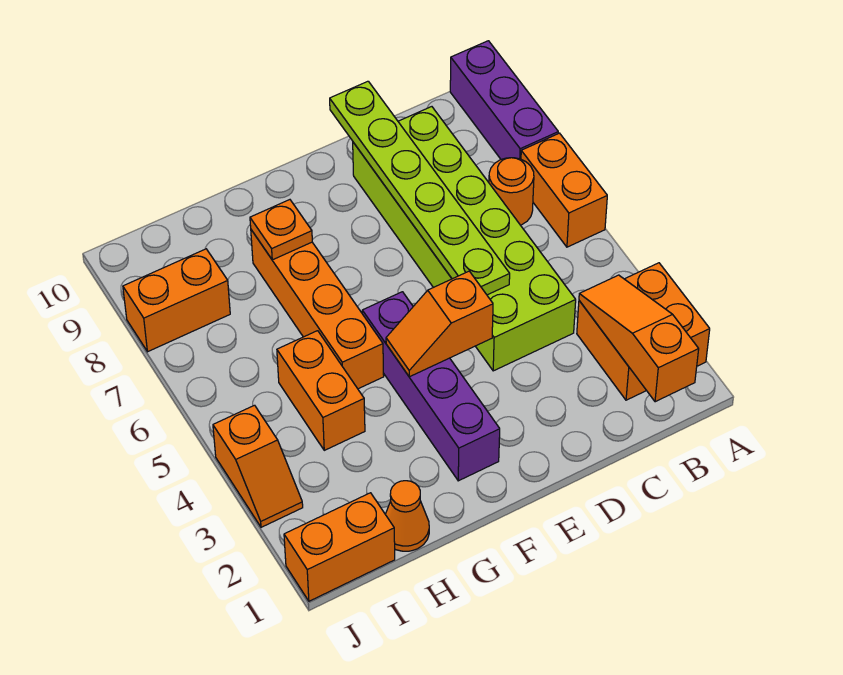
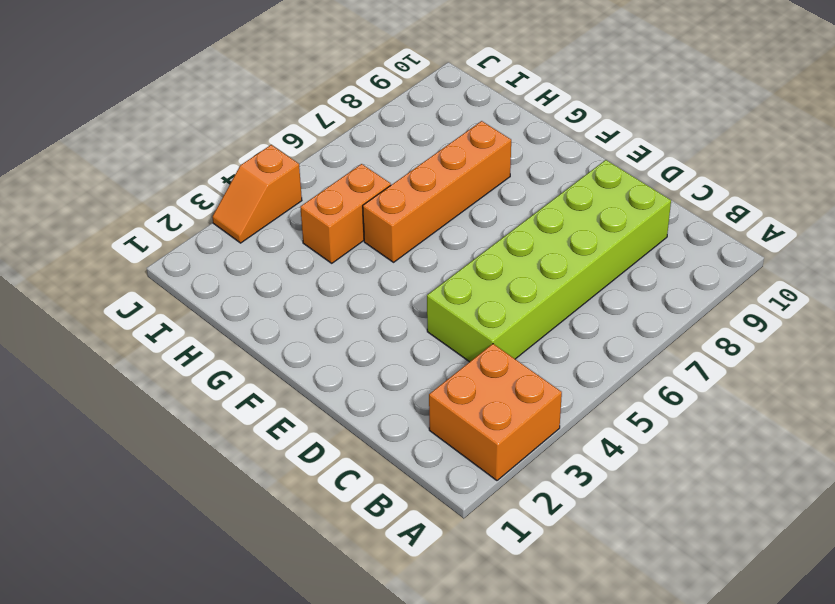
none -> orange brick A6:A7 level 1
none -> purple brick A8:A10 level 1
none -> orange round brick B7 level 1

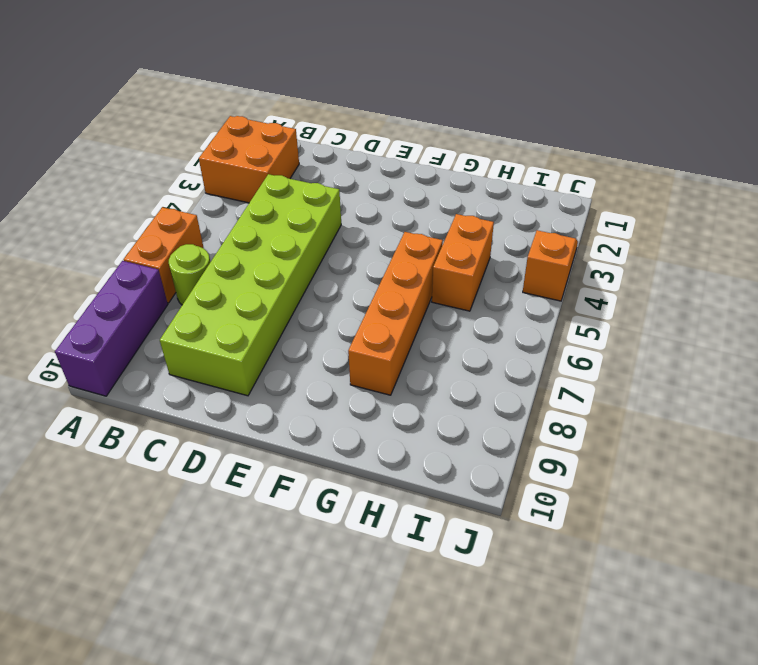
lime round brick B7 level 1 -> orange round brick B7 level 1
none -> purple brick F2:F5 level 1
none -> orange cone H1 level 1
none -> orange brick I1:J1 level 1

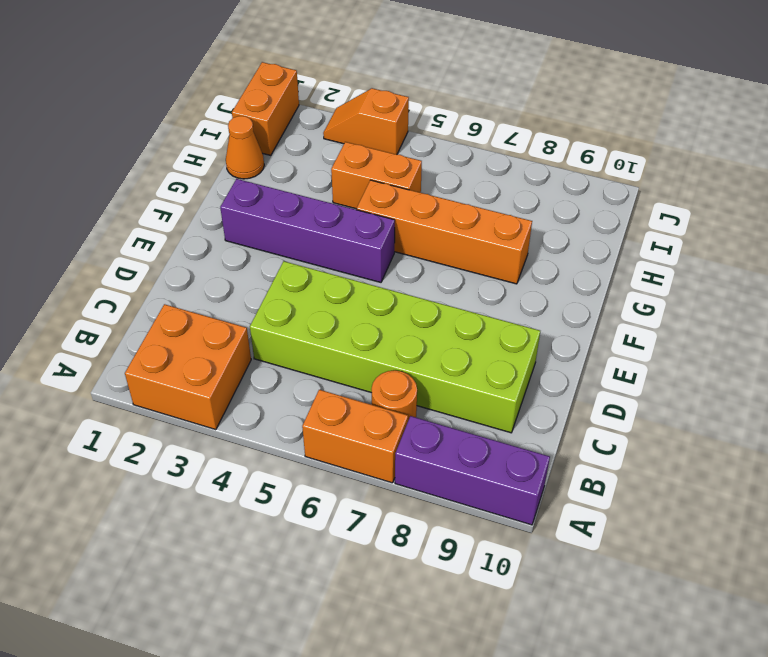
none -> orange brick I8:J8 level 1
none -> orange slope B1:B3 level 2 top 1
none -> lime plate D5:D10 level 2

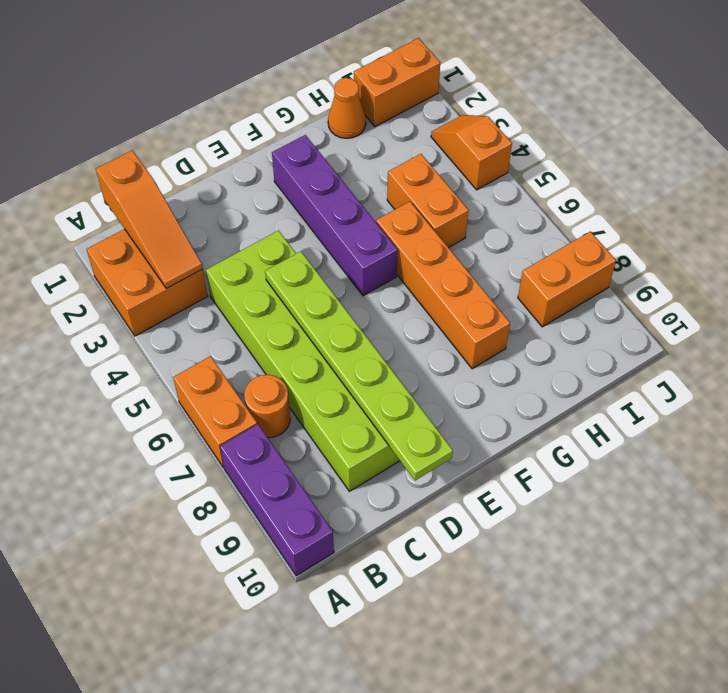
none -> orange slope E4:F4 level 2 top E
none -> orange plate G8 level 2

